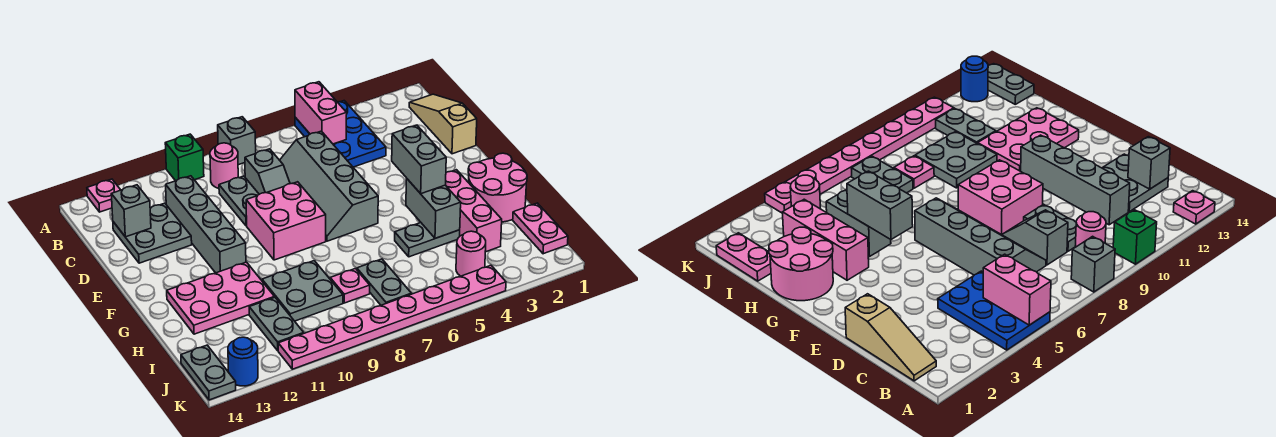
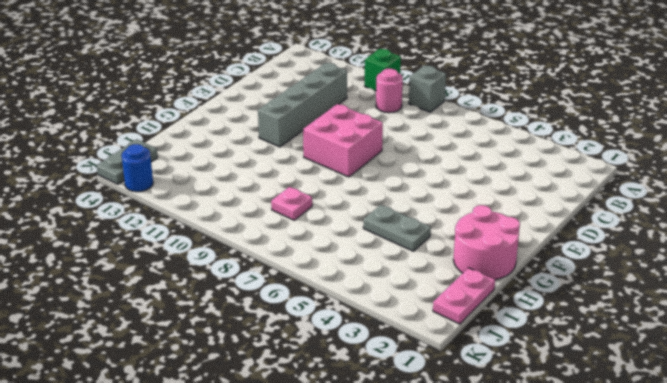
none -> blue plate A4:C5 level 1
none -> pink plate A13 level 1
none -> tan slope B1:D1 level 1 top D

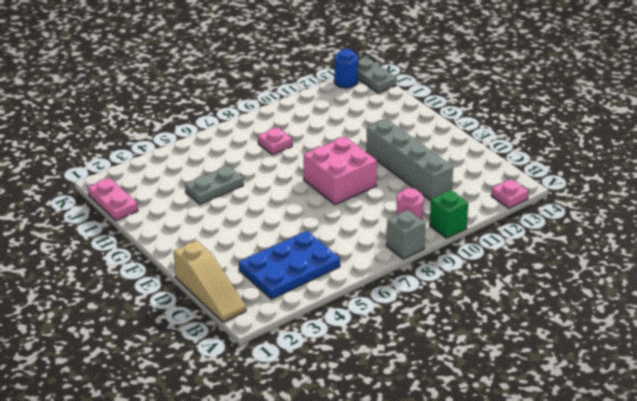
blue plate B3:C5 level 1 -> blue plate A4:C5 level 1
none -> grey slope C6:F7 level 1 top 6
none -> grey slope C8:D8 level 1 top C
none -> grey plate C9:D9 level 1

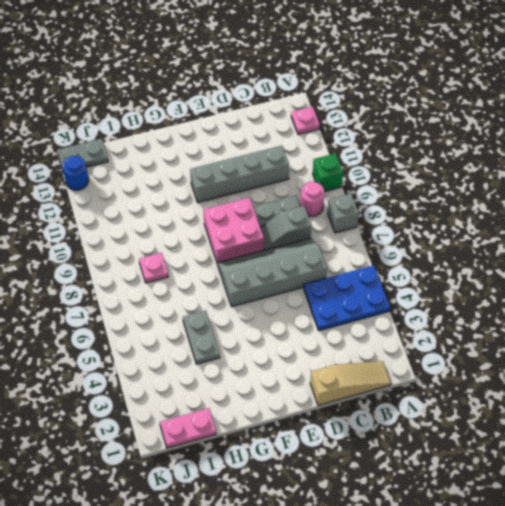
none -> grey plate C12:D13 level 1
none -> pink round brick G1:H2 level 1
none -> pink brick G3:I3 level 1

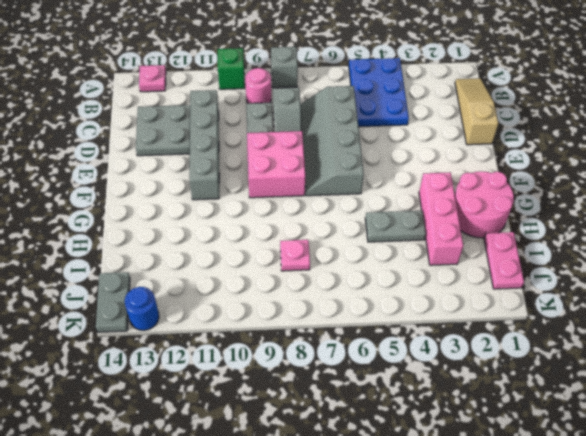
none -> pink plate G11:H13 level 1
none -> grey plate H9:I10 level 1
none -> grey plate I7:J7 level 1

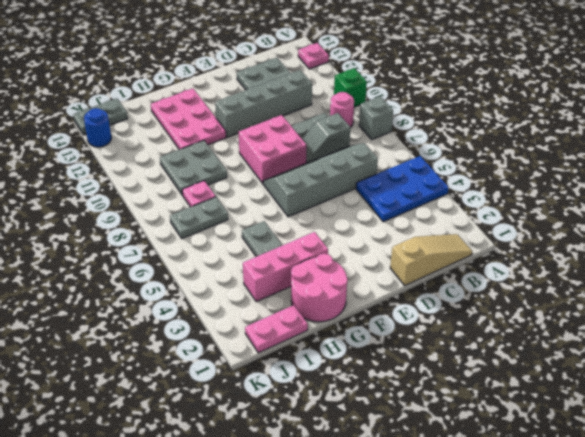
none -> grey plate I11:J11 level 1
none -> pink round brick J4 level 1
none -> pink plate K4:K11 level 1

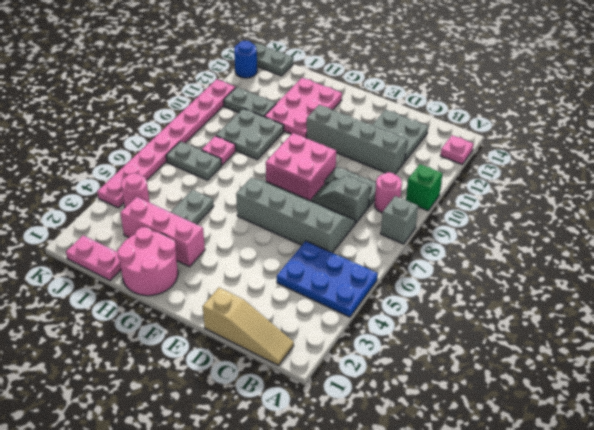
none -> pink brick A5:B5 level 2
none -> grey brick C13 level 2
none -> grey brick G4:H4 level 2

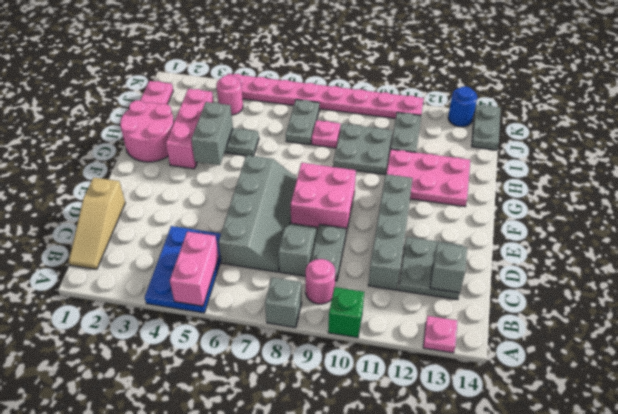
none -> grey brick F4:G4 level 3

